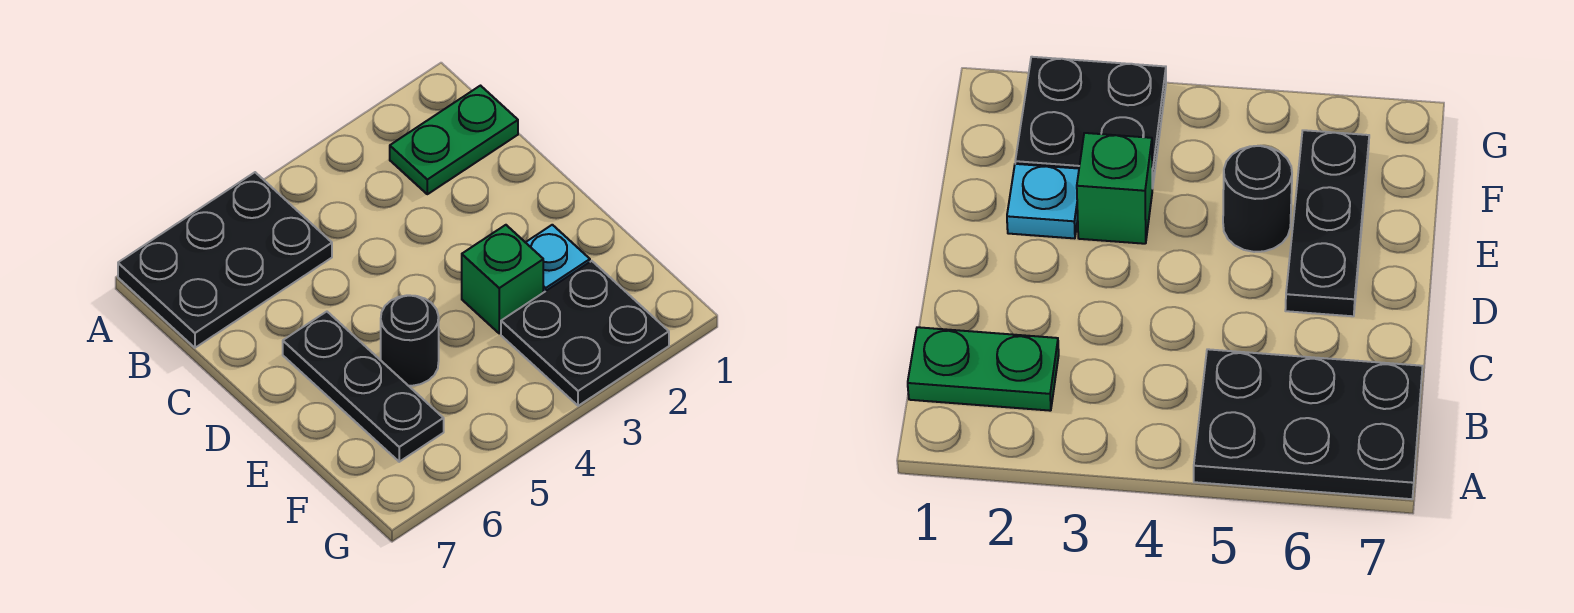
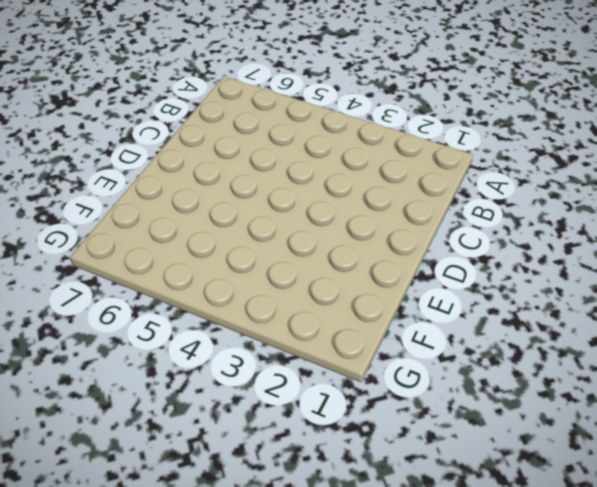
none -> black plate A5:B7 level 1
none -> green plate B1:B2 level 1

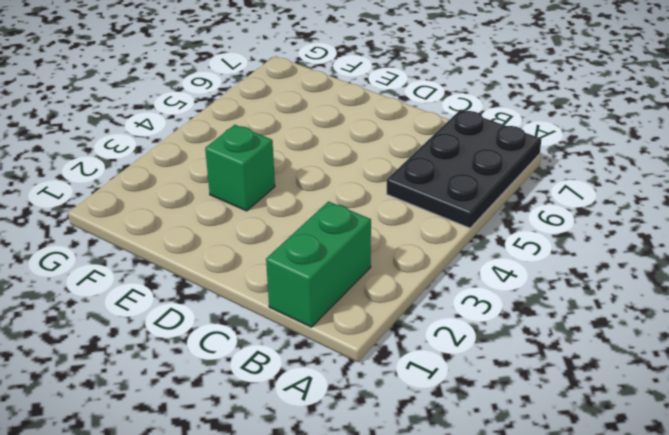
green brick B1:B2 level 1 -> green plate B1:B2 level 1
none -> black plate D6:F6 level 1
none -> cyan plate E2 level 1

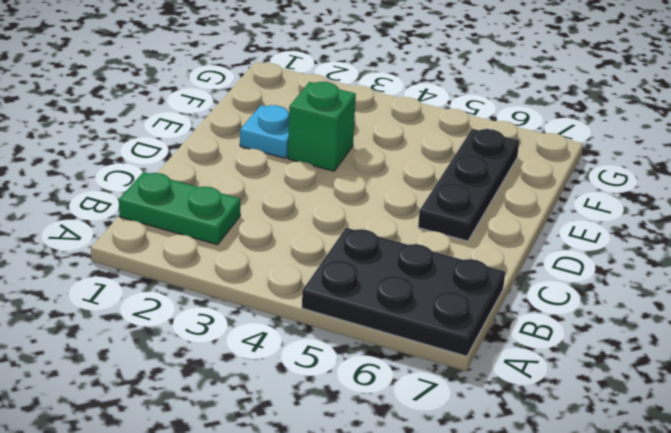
none -> black round brick E5 level 1
none -> black plate F2:G3 level 1

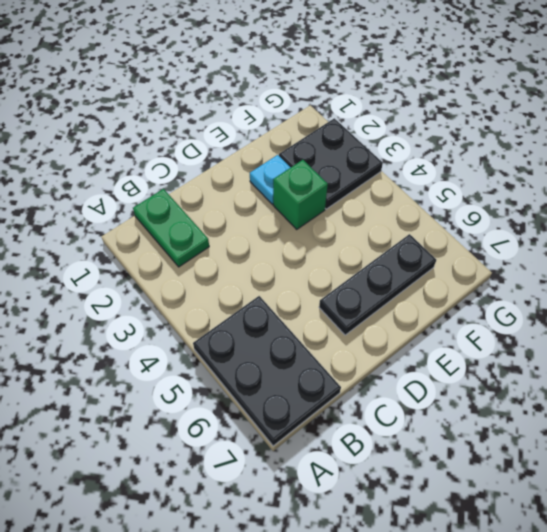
none -> black round brick E5 level 1

